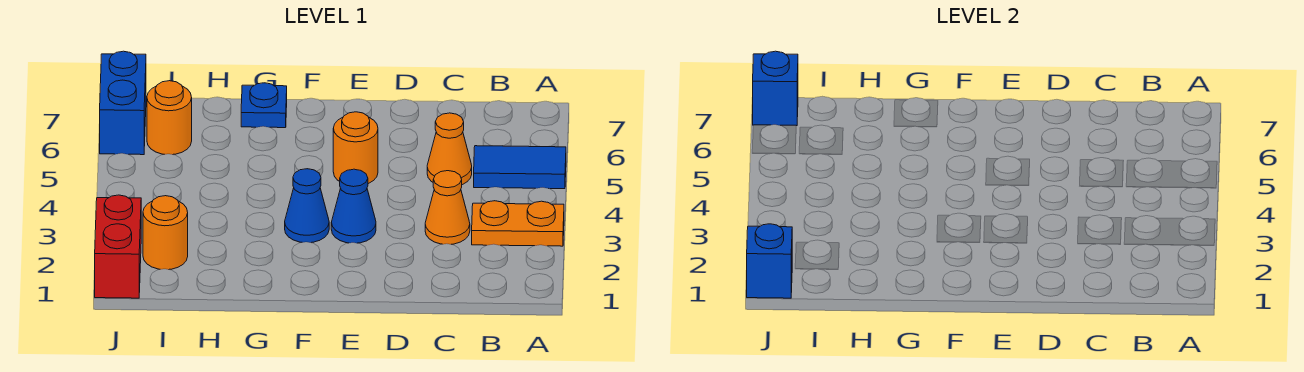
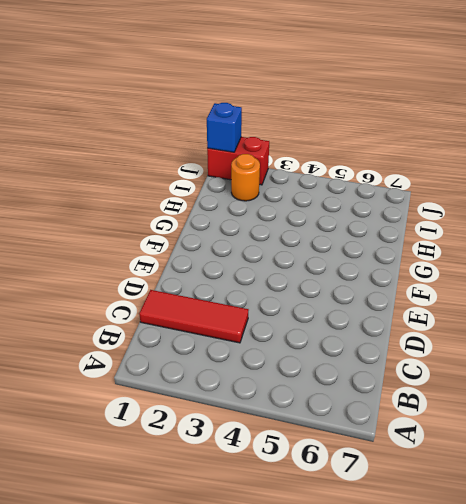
red tile C1:C3 level 1 -> orange cone C3 level 1
none -> orange plate A3:B3 level 1
none -> blue tile A5:B5 level 1
none -> orange cone C5 level 1

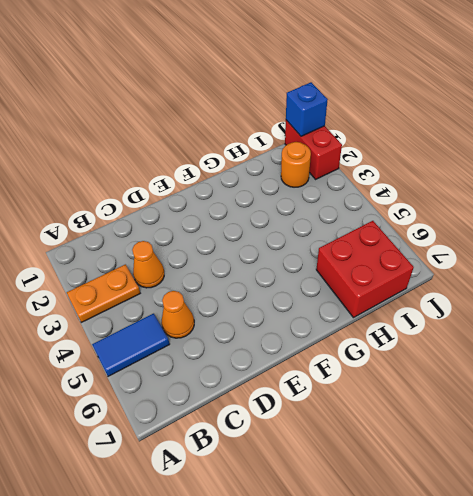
red brick H6:I7 level 1 -> orange round brick I6 level 1
none -> blue cone E3 level 1
none -> orange round brick E5 level 1
none -> blue cone F3 level 1

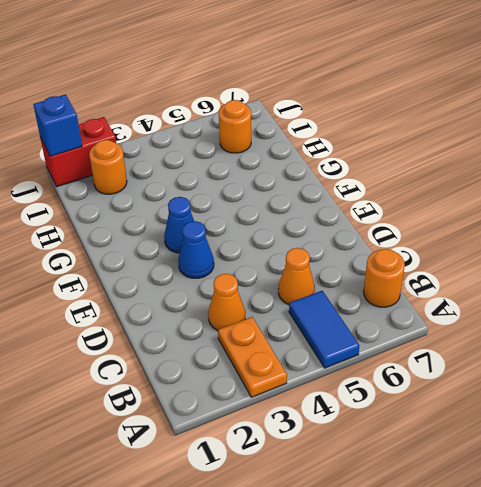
orange round brick B7 level 1 -> orange round brick E5 level 1
none -> blue plate G7 level 1
none -> blue brick J6:J7 level 1
none -> blue brick J7 level 2

